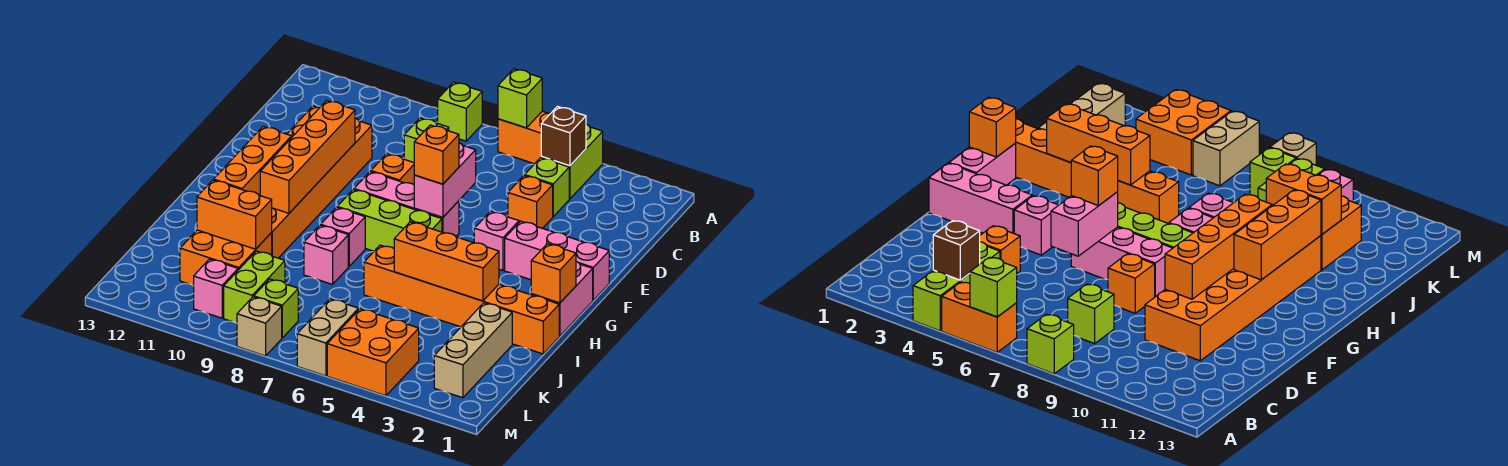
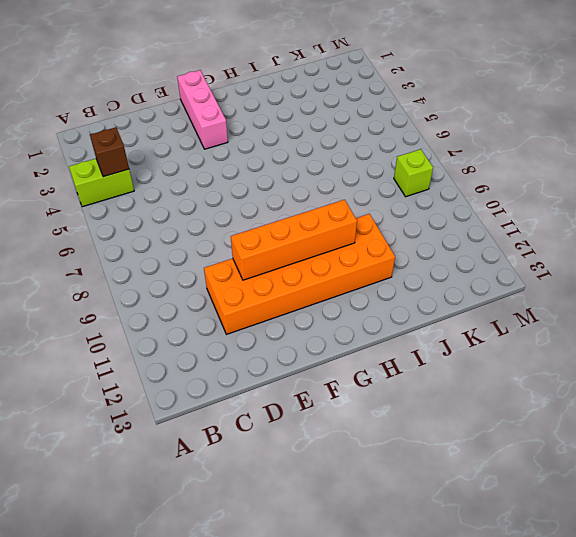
none -> orange brick A5:A6 level 1
none -> lime brick A8 level 1
none -> lime brick C4 level 1
none -> lime brick C8 level 1

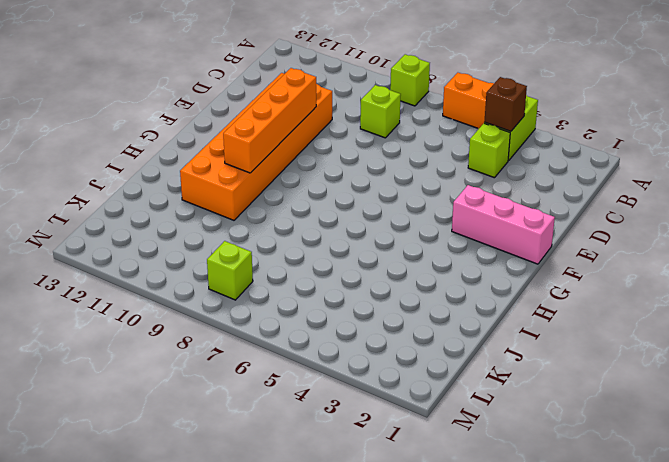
none -> orange brick D4 level 1
none -> orange brick E8 level 1
none -> pink brick F4 level 1
none -> pink brick F6:F8 level 1

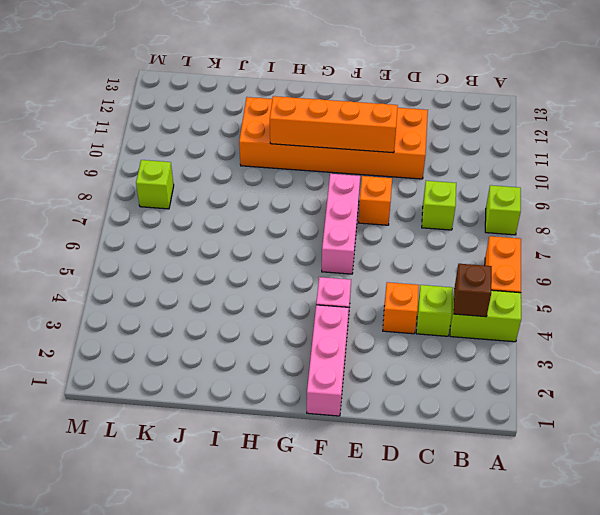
none -> pink brick G1:H1 level 1
none -> lime brick G6:G8 level 1
none -> pink brick H8 level 1
none -> orange brick I1:I6 level 1

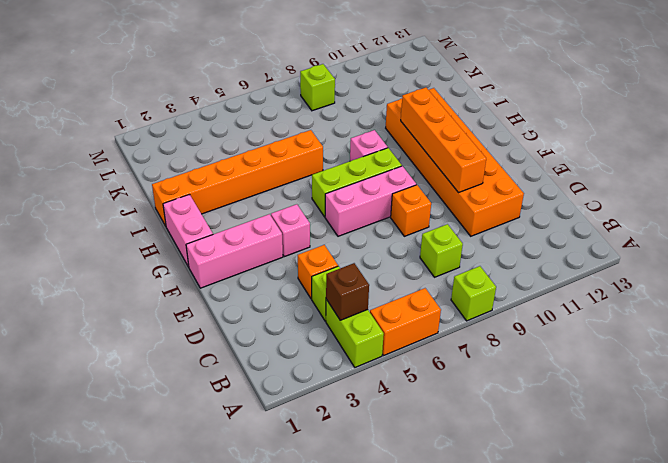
none -> pink brick I8 level 1
none -> tan brick J2:L2 level 1
none -> orange brick J10:K11 level 1
none -> lime brick K9:L9 level 1

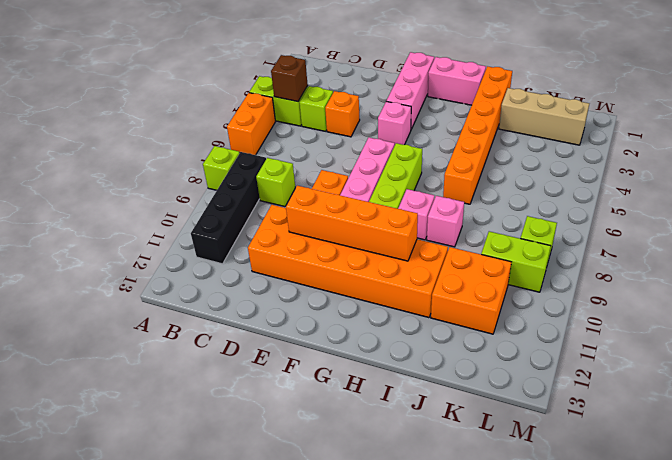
black brick B8:B11 level 1 -> none
none -> orange brick L4:M5 level 1
none -> tan brick L6:M6 level 1
none -> pink brick L10 level 1
none -> tan brick M8 level 1

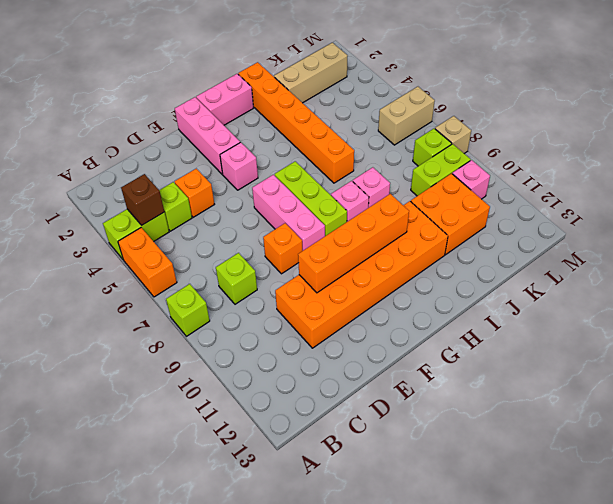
none -> orange brick L4:M5 level 1
none -> lime brick A6 level 2
none -> pink brick E6:F6 level 2
none -> orange brick G11:I11 level 2

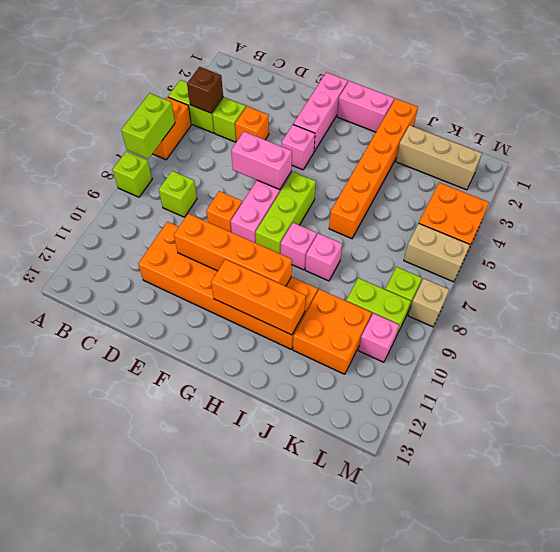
lime brick A6:A7 level 2 -> lime brick A6 level 2
none -> orange brick H1 level 2
none -> orange brick I3:I5 level 2
none -> orange brick J10:J11 level 2
none -> orange brick F6 level 3

